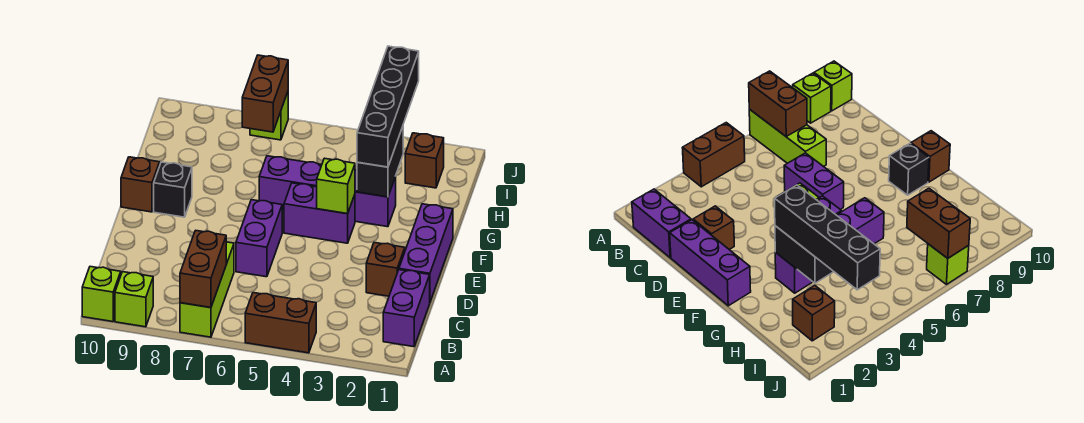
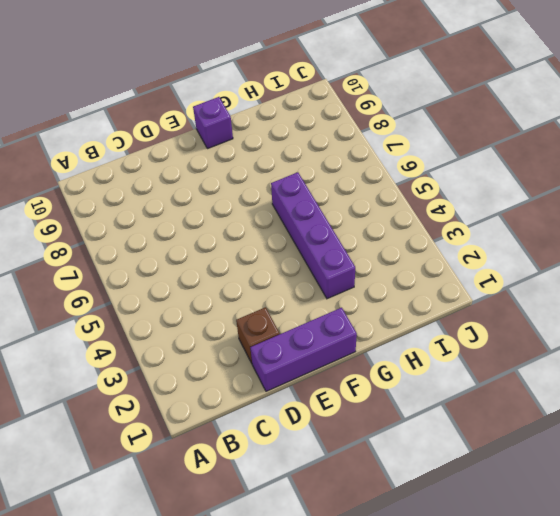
purple brick F10 level 1 -> brown brick F10 level 1
none -> brown brick A4:A5 level 1
none -> lime brick A7:C7 level 1
none -> lime brick A9 level 1

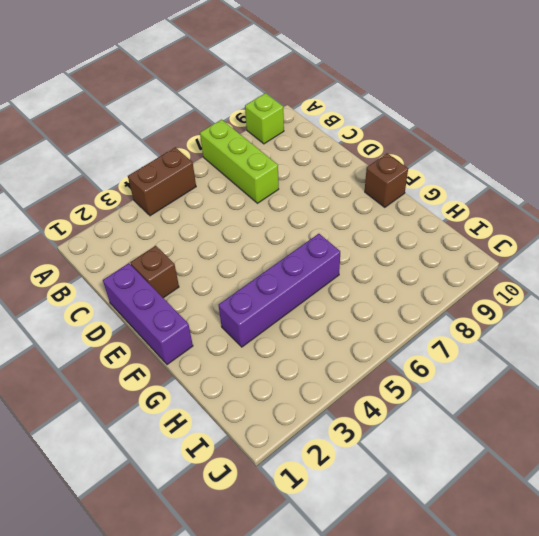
none -> lime brick A10 level 1
none -> purple brick B1:C1 level 1
none -> purple brick D6:E6 level 1

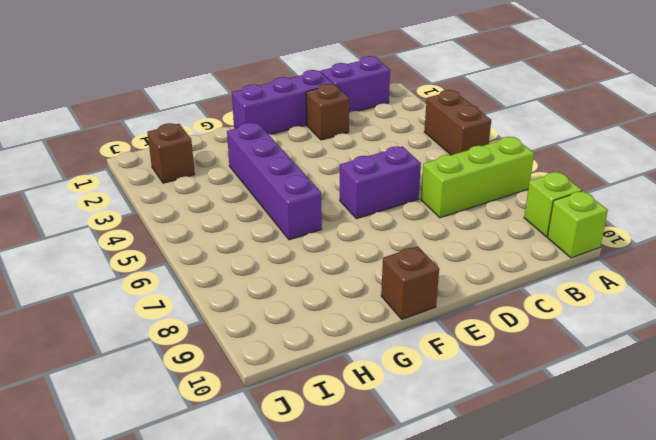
none -> purple brick F4:F5 level 1
none -> black brick F9 level 1
none -> lime brick J7 level 1

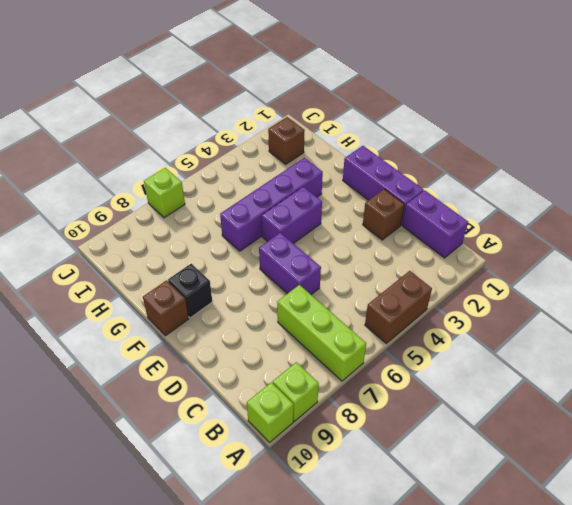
none -> brown brick A7:B7 level 2
none -> lime brick F4 level 2
none -> black brick G3:H3 level 2

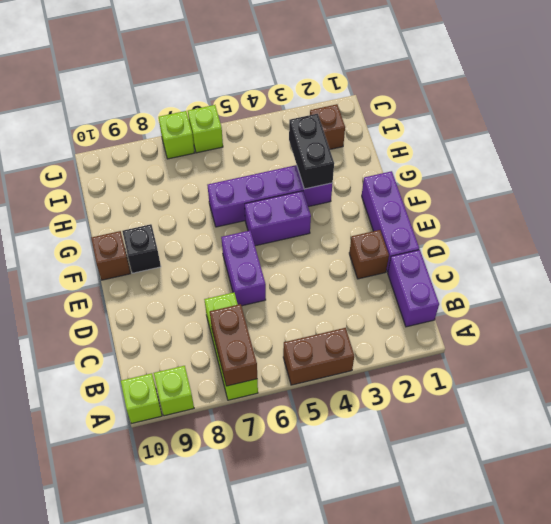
lime brick J6 level 1 -> lime brick F4 level 2
none -> brown brick I7:J7 level 2
none -> black brick G3:J3 level 3

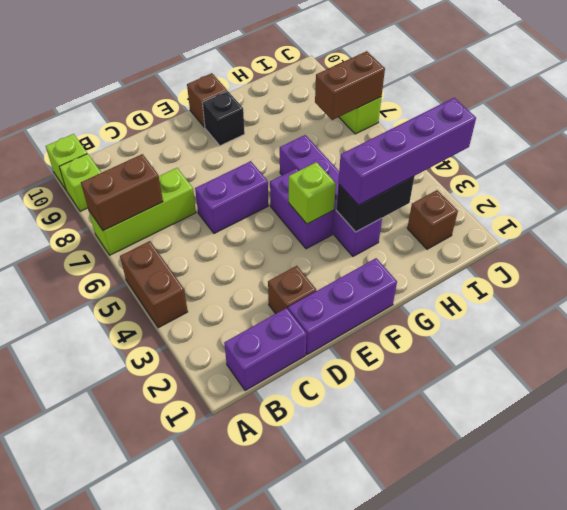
purple brick G3:J3 level 3 -> black brick G3:J3 level 3

